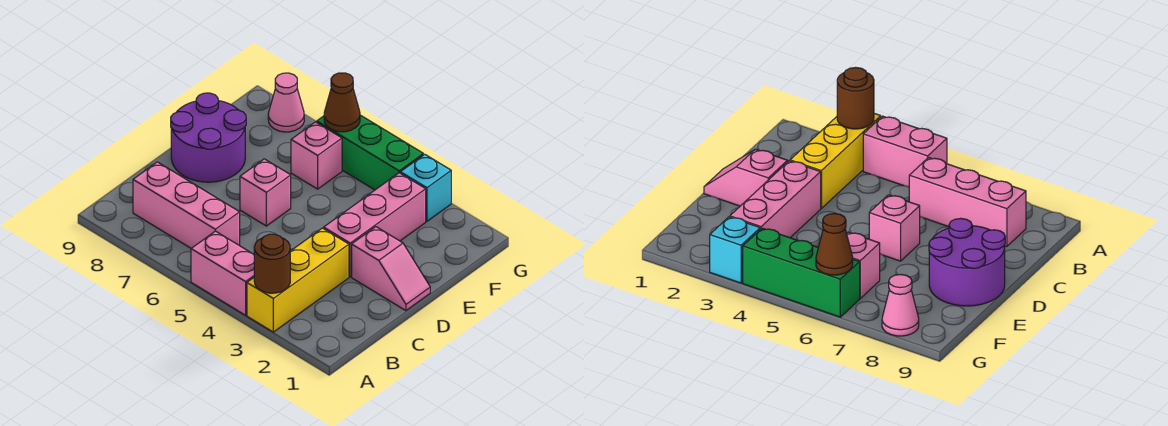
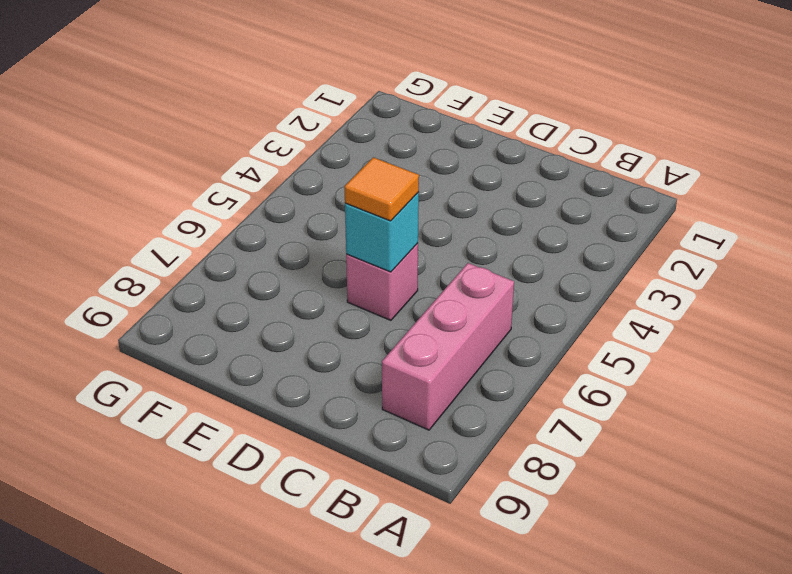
cyan brick D6 level 2 -> cyan brick G3 level 1
orange tile D6 level 3 -> none
none -> yellow brick A3:C3 level 1
none -> pink brick A4:A5 level 1
none -> pink slope D1:D2 level 1 top 2

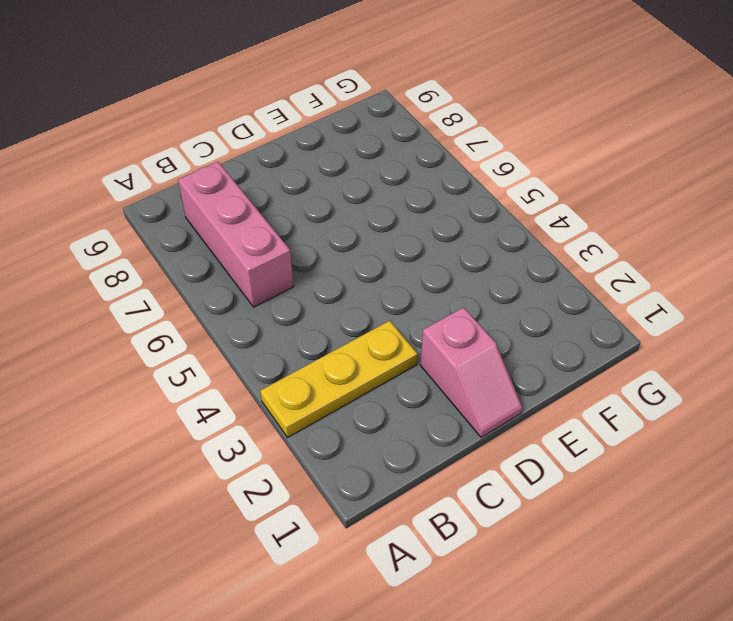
yellow plate A3:C3 level 1 -> yellow brick A3:C3 level 1
none -> pink brick A4:A5 level 1
none -> pink brick D3:F3 level 1
none -> pink brick D6 level 1

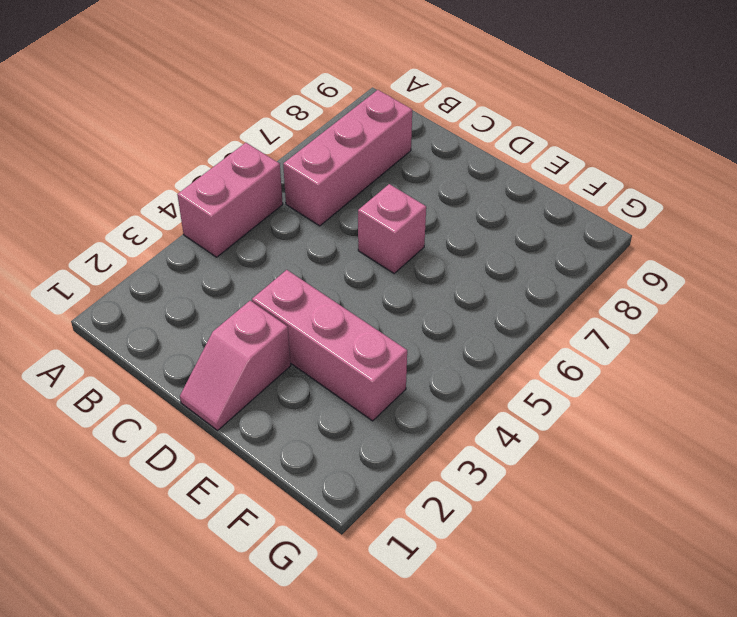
none -> yellow brick A3:C3 level 1
none -> purple round brick D8:E9 level 1
none -> pink brick F6 level 1

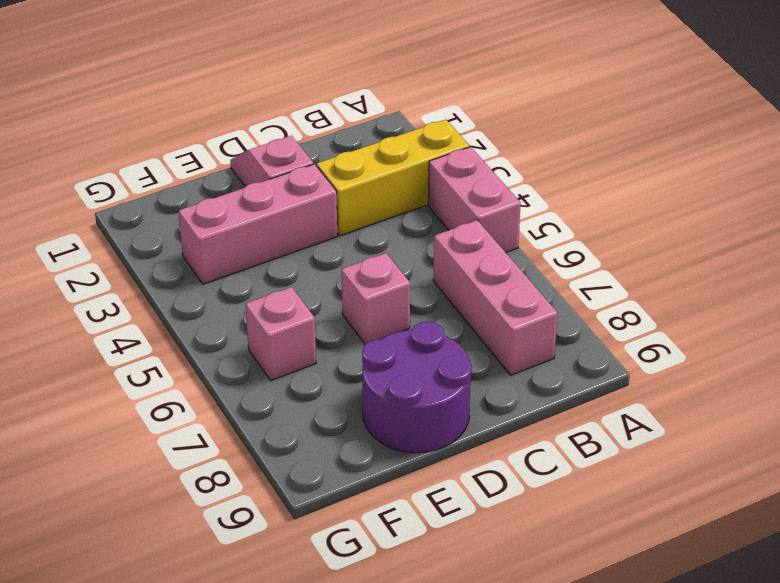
none -> cyan brick G3 level 1
none -> green brick G4:G6 level 1
none -> pink cone G8 level 1

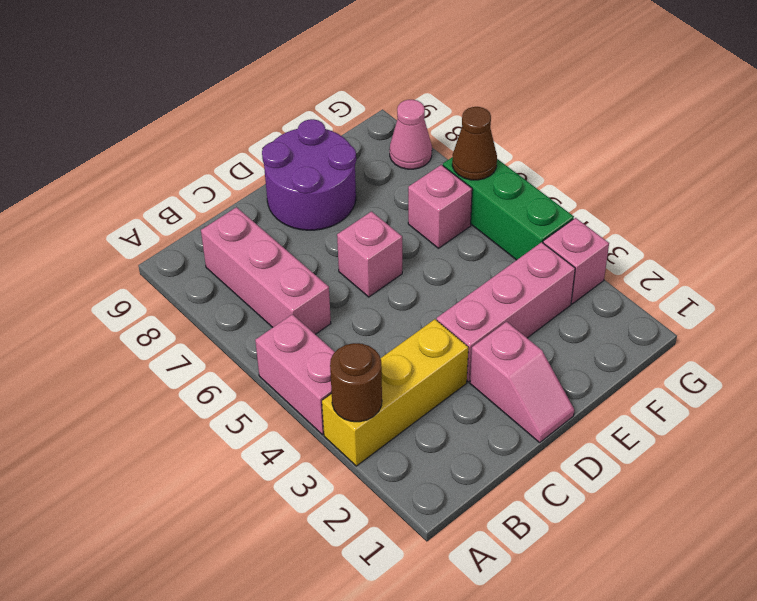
pink brick G3 level 1 -> cyan brick G3 level 1

